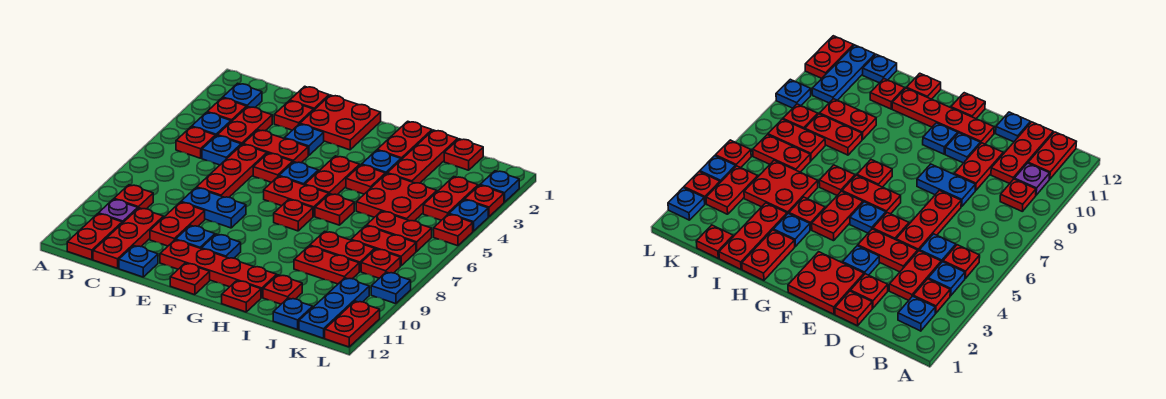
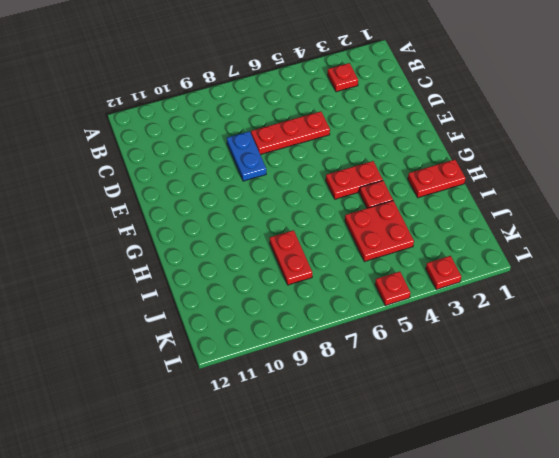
none -> blue plate B2 level 1
none -> blue plate B4 level 1
none -> red plate B5 level 1
none -> red plate B9 level 1

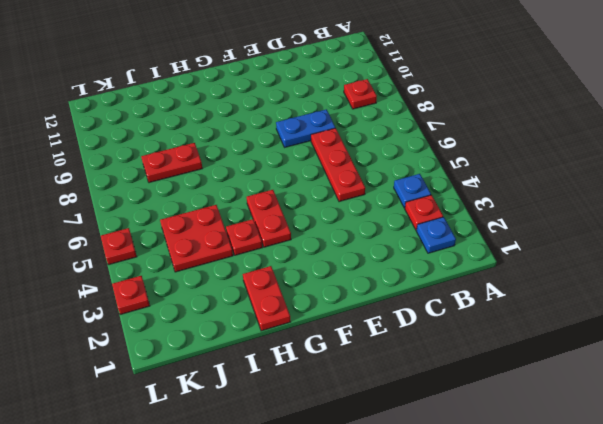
none -> red plate B5 level 1
none -> purple plate B10 level 1
none -> red plate B11:B12 level 1
none -> red plate C3:C4 level 1

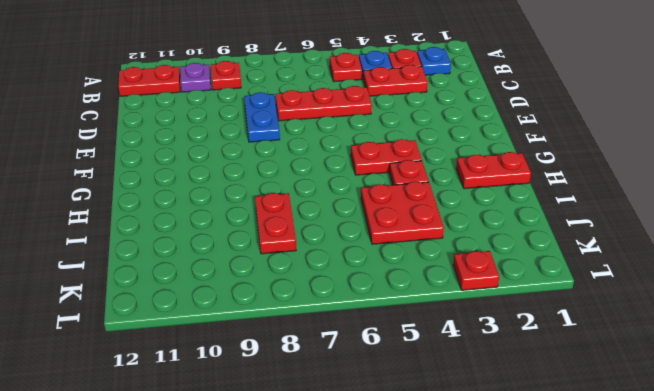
none -> blue plate C5 level 1
none -> red plate C10:C12 level 1
none -> red plate D1 level 1
none -> red plate D2 level 1

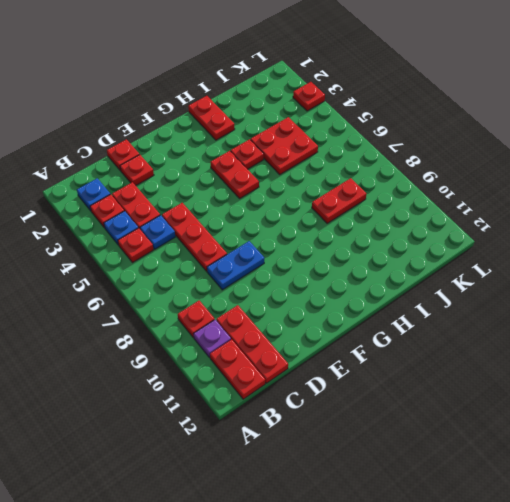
none -> red plate D4:E4 level 1
none -> red plate D9:D10 level 1
none -> blue plate D12 level 1
none -> red plate E1:F2 level 1

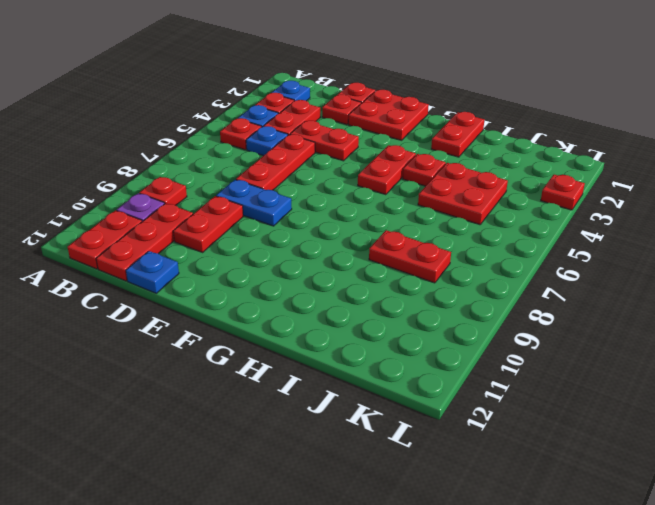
none -> blue plate E3 level 1
none -> red plate E5 level 1
none -> blue plate E10 level 1
none -> red plate E11:H11 level 1

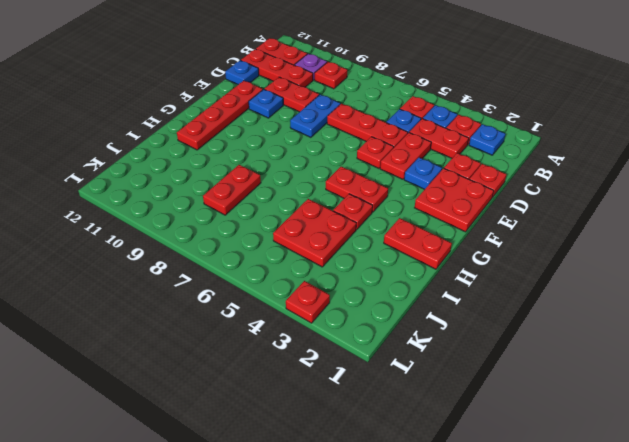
none -> blue plate F5 level 1
none -> red plate F6:G6 level 1
none -> blue plate F10 level 1
none -> red plate F12 level 1

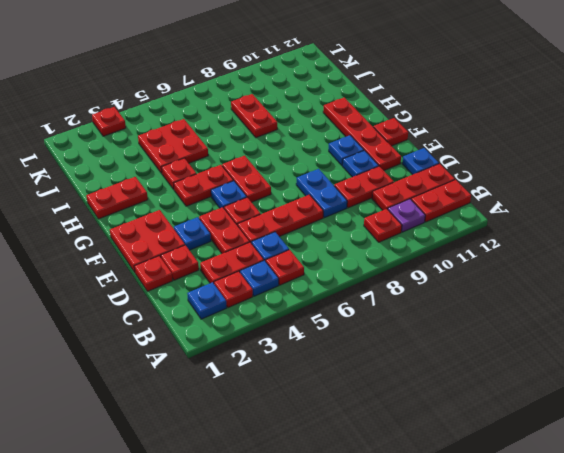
none -> red plate G7 level 1
none -> blue plate H3 level 1
none -> red plate H6 level 1
none -> red plate H12 level 1

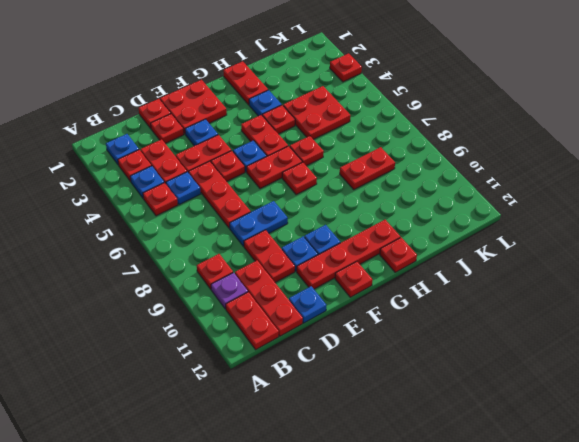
none -> red plate I1:I3 level 1
none -> red plate I9:J9 level 1
none -> red plate I11 level 1
none -> red plate J1 level 1

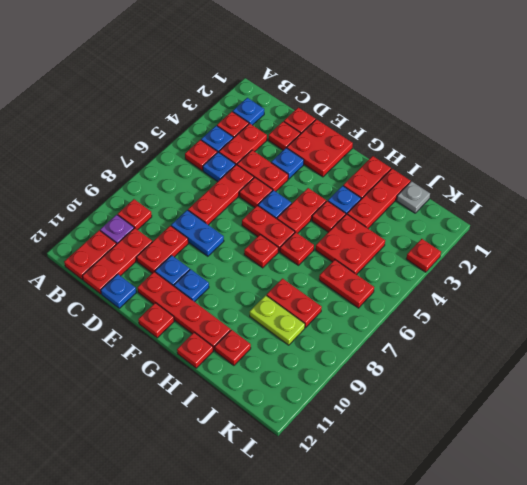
lime plate I9:J9 level 1 -> red plate I9:J9 level 1
grey plate J1 level 1 -> red plate J1 level 1
none -> red plate J7:K7 level 1
none -> blue plate J12 level 1
none -> red plate K3:K4 level 1
none -> red plate K8 level 1

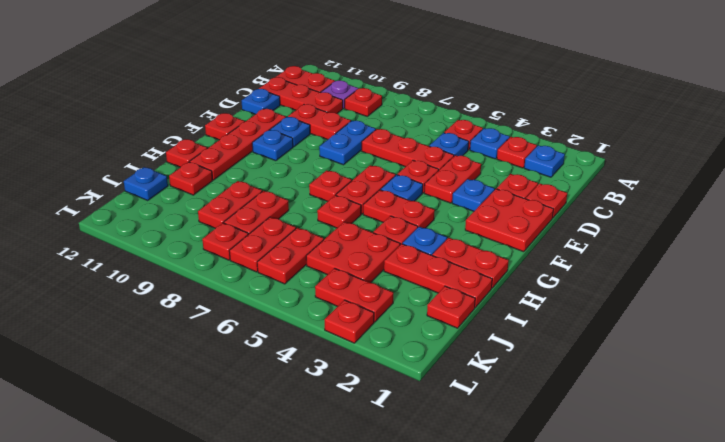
none -> red plate C3:C4 level 1
none -> blue plate K10:K12 level 1
none -> blue plate L2 level 1
none -> blue plate L4 level 1

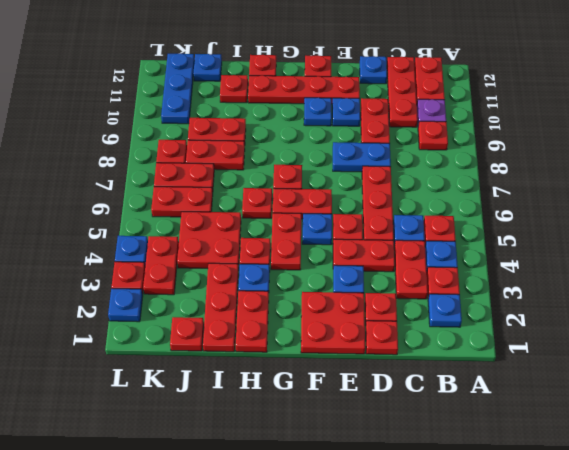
none -> red plate L5 level 1
none -> blue plate L9 level 1
none -> red plate L11:L12 level 1

